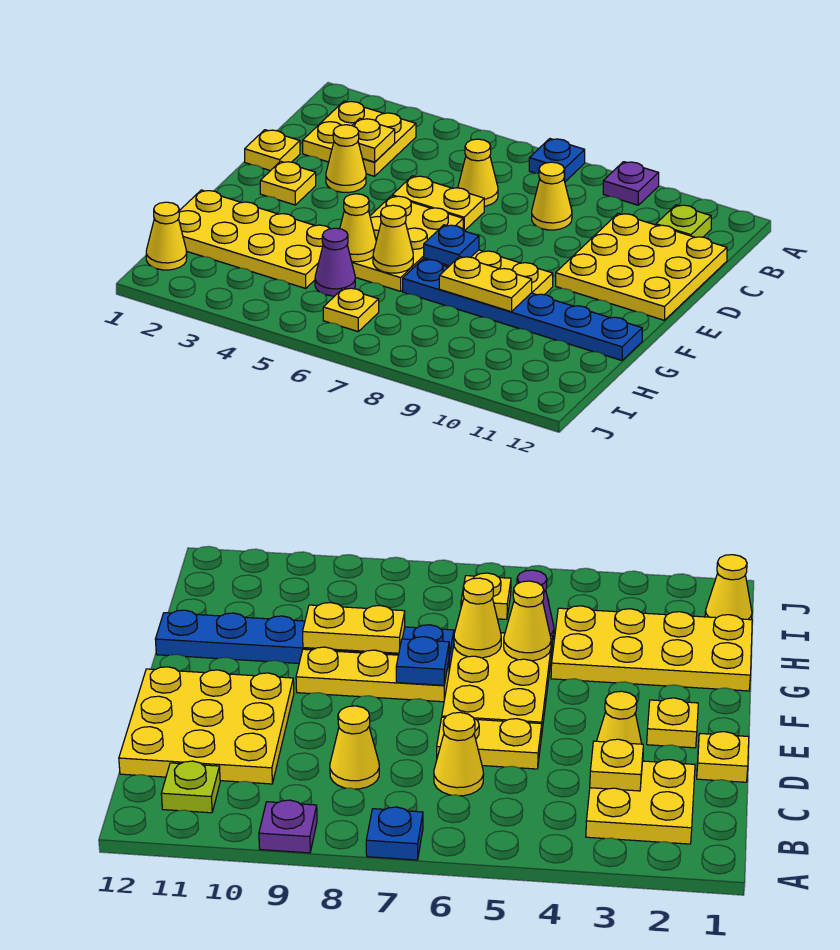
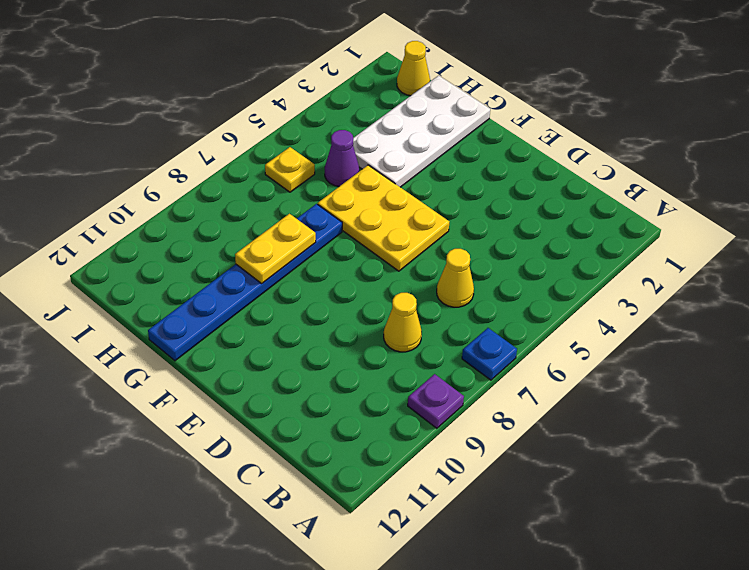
white plate G1:H4 level 1 -> yellow plate G1:H4 level 1
none -> yellow plate B2:C3 level 1
none -> lime plate B11 level 1
none -> yellow plate C10:E12 level 1

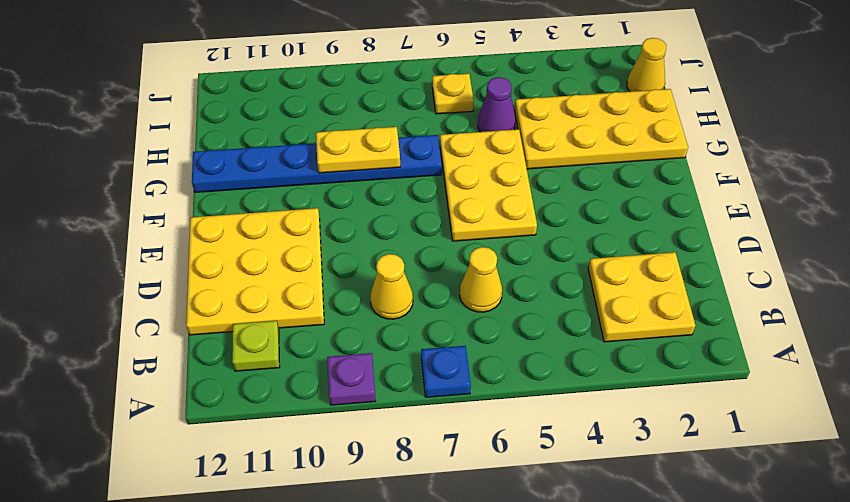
none -> yellow plate D1 level 1
none -> yellow cone D3 level 1
none -> yellow plate D5:D6 level 1

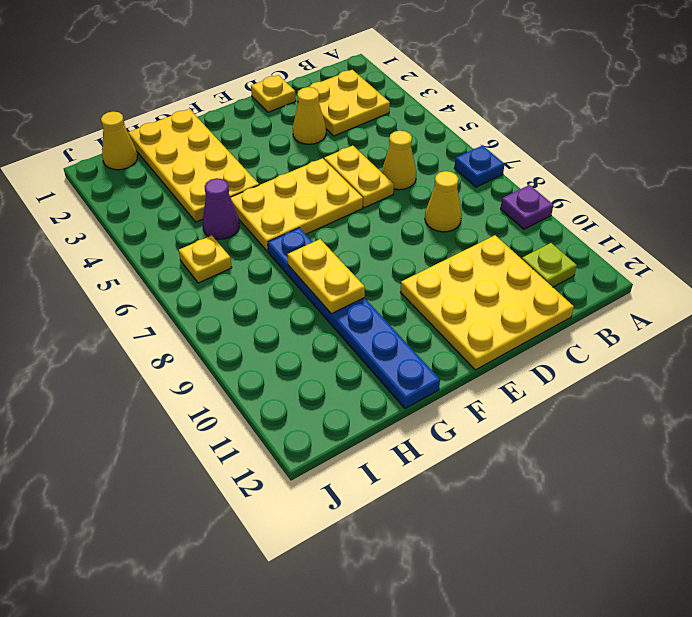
none -> yellow plate E2 level 1
none -> yellow plate F7:F9 level 1
none -> yellow plate C3 level 2

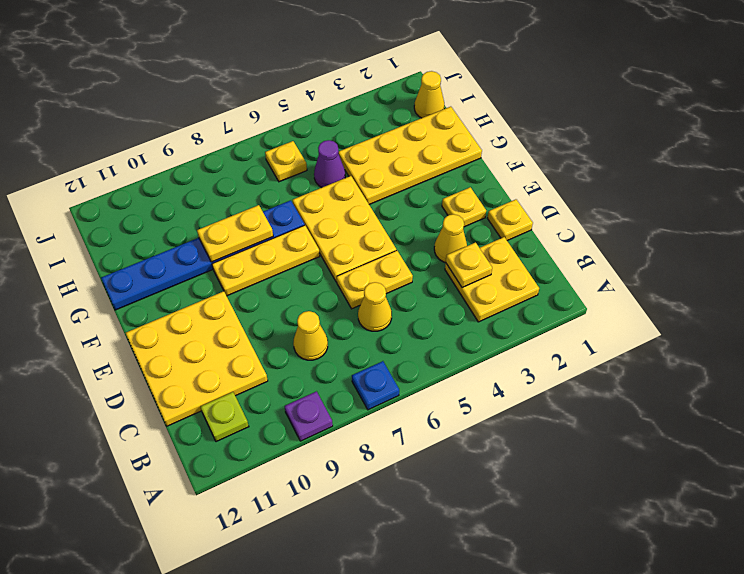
none -> blue plate F7 level 2
none -> yellow cone G5 level 2
none -> yellow cone G6 level 2

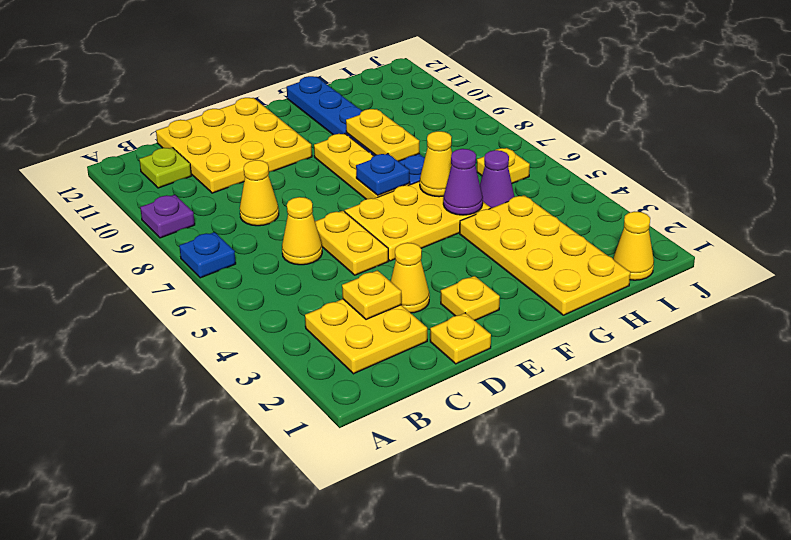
purple cone G5 level 2 -> yellow cone G5 level 2

